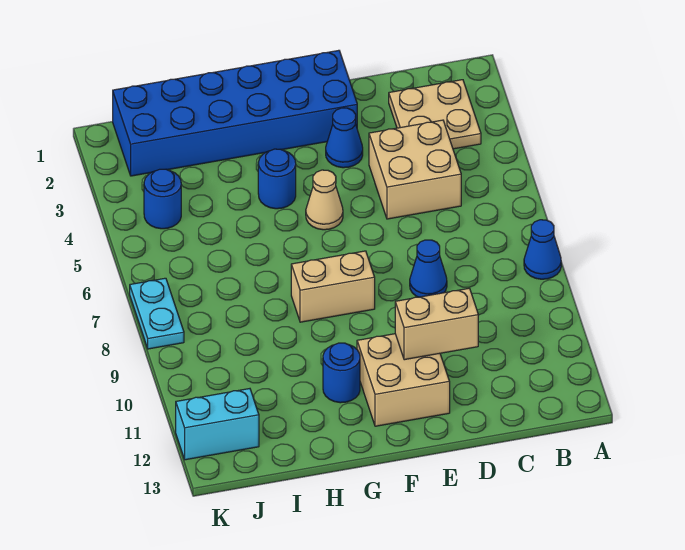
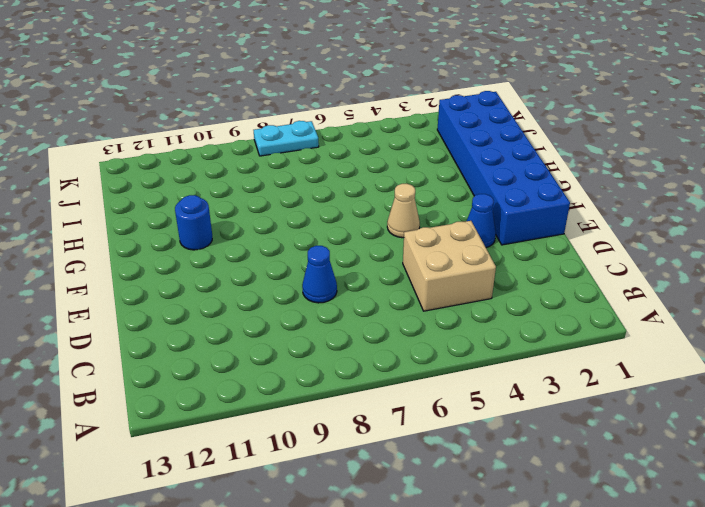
none -> blue cone A8 level 1
none -> tan plate B2:C3 level 1
none -> tan brick E11:F12 level 1

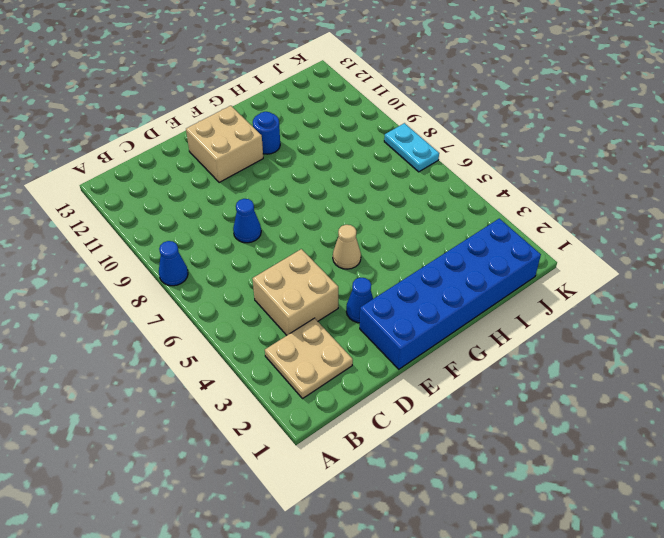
none -> tan brick F8:G8 level 1
none -> blue round brick G4 level 1
none -> blue round brick J4 level 1

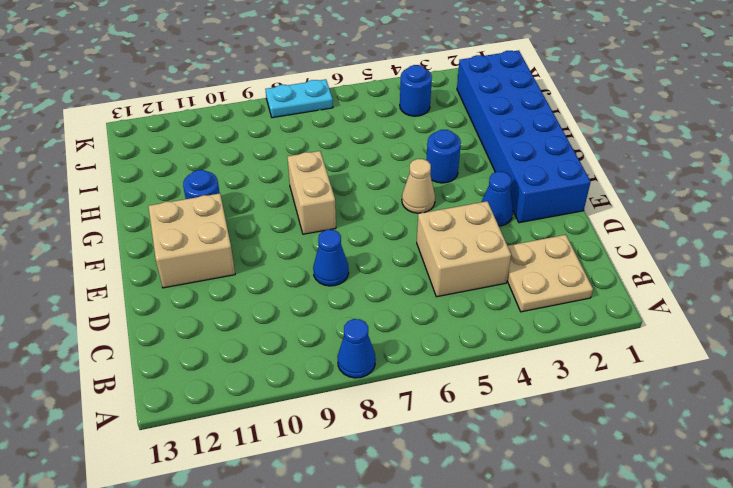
none -> cyan brick J12:K12 level 1
none -> tan brick D11:E11 level 2

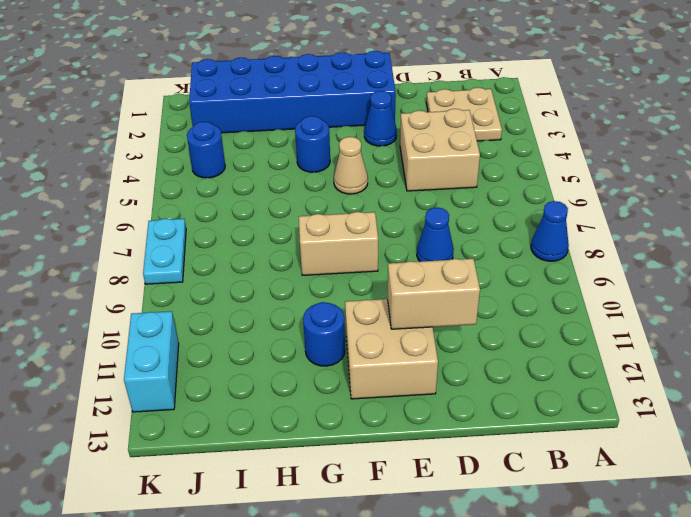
cyan brick K11:K12 level 1 -> cyan brick J12:K12 level 1

